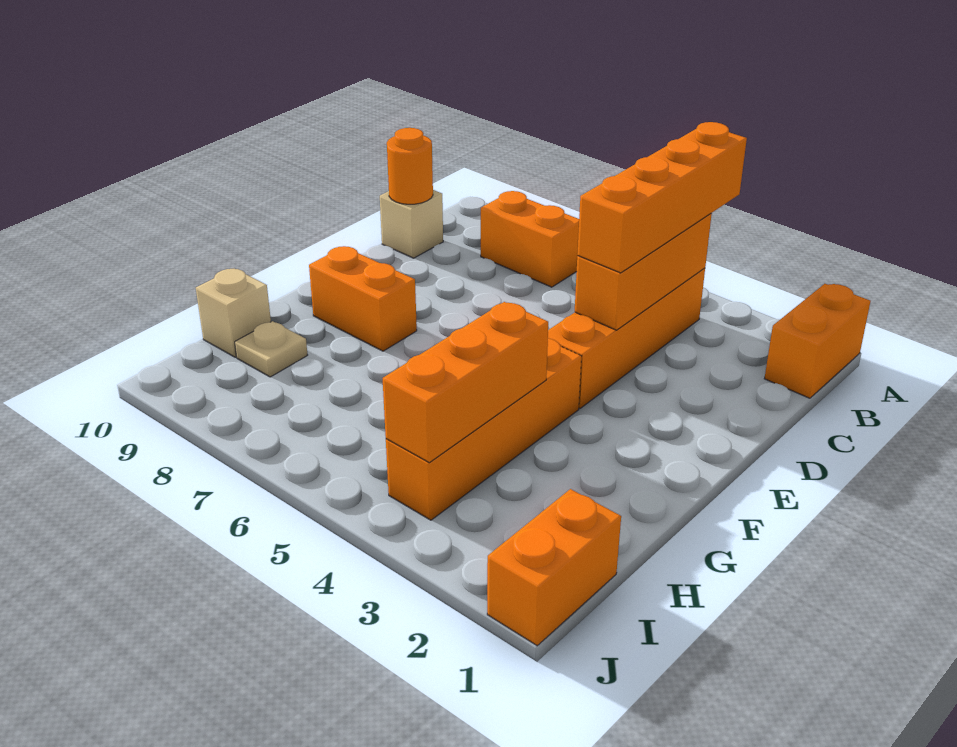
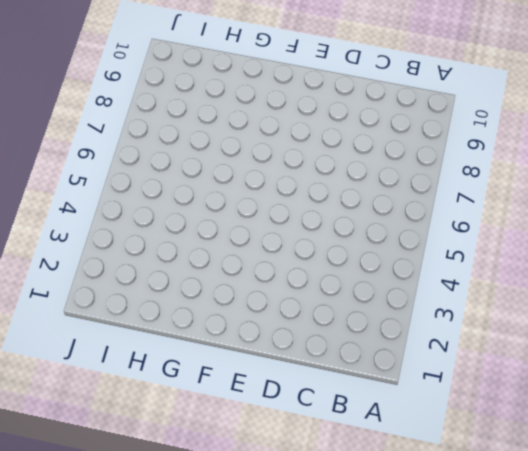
none -> orange brick A1:B1 level 1
none -> orange brick B4:E4 level 1
none -> orange brick B7:B8 level 1

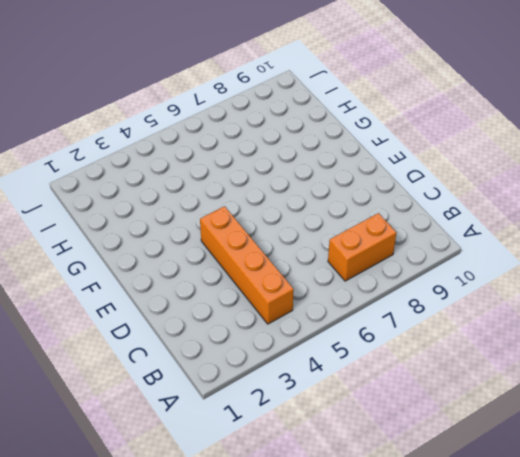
none -> orange brick A1:B1 level 1
none -> tan brick C10 level 1
none -> orange brick F4:I4 level 1

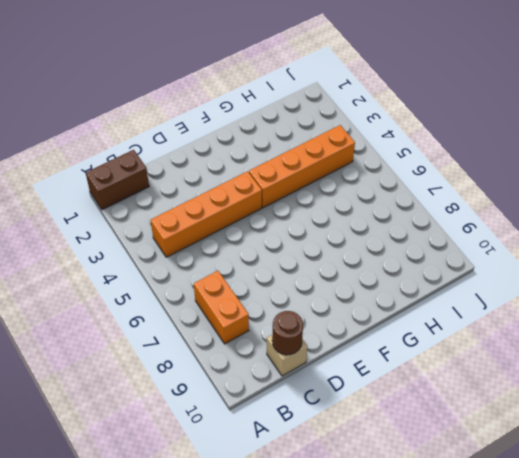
brown brick A1:B1 level 1 -> orange brick A1:B1 level 1
brown round brick C10 level 2 -> orange round brick C10 level 2
none -> orange brick F8:F9 level 1
none -> tan plate H9 level 1
none -> tan brick H10 level 1

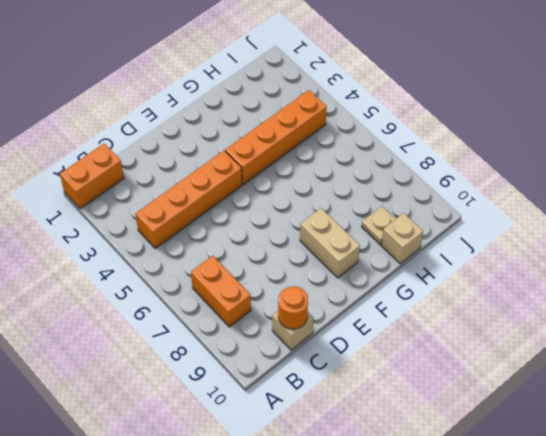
tan brick F8:F9 level 1 -> orange brick F8:F9 level 1
none -> orange brick I1:J1 level 1
none -> orange brick B4:D4 level 2
none -> orange brick G4:I4 level 2

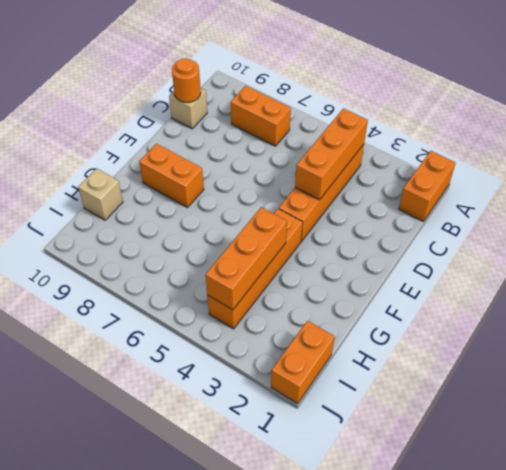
none -> tan plate H9 level 1
none -> orange brick A4:D4 level 3

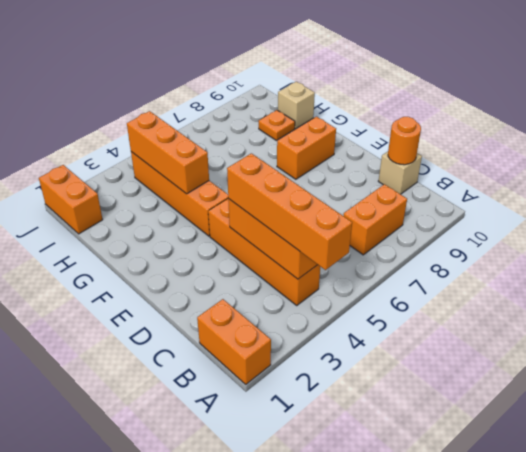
orange plate H9 level 1 -> tan plate H9 level 1

